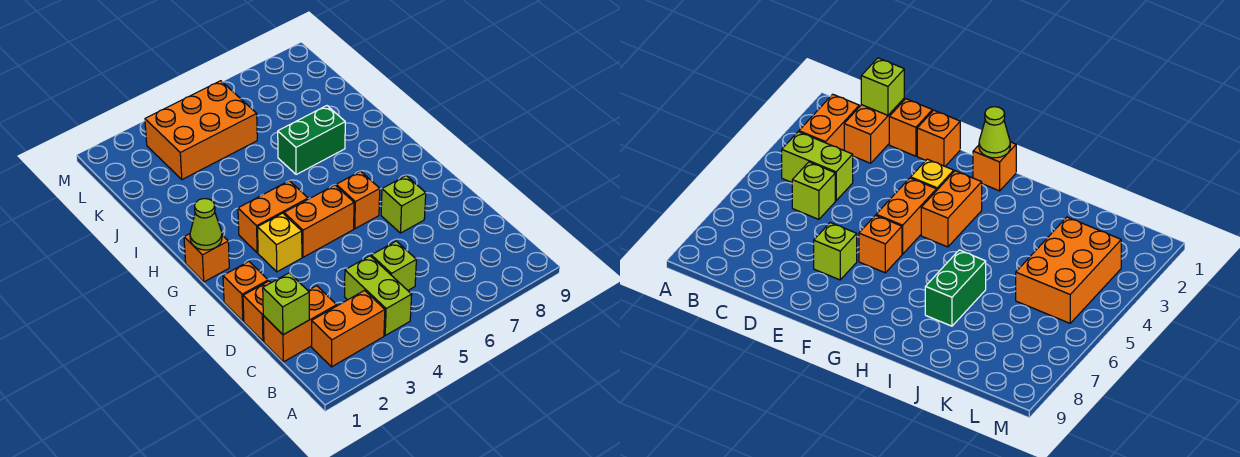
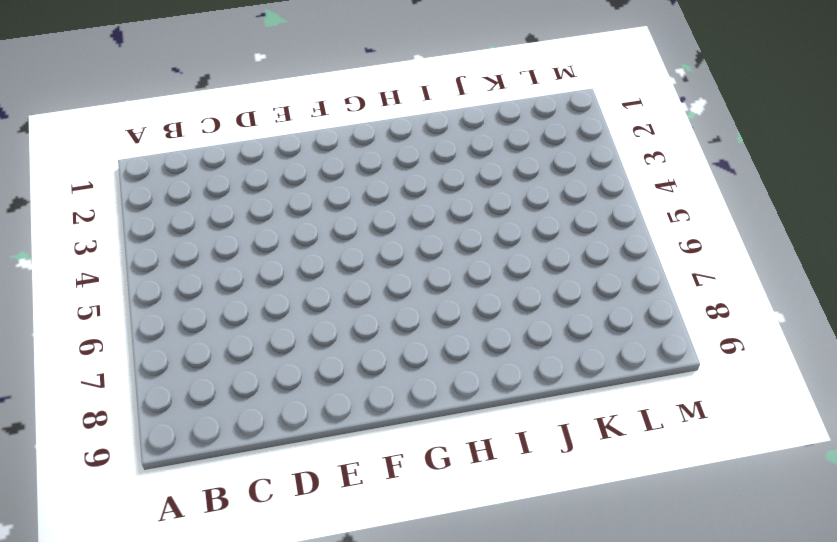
none -> orange brick B2:B3 level 1
none -> lime brick B4:C4 level 1
none -> orange brick C1:C2 level 1

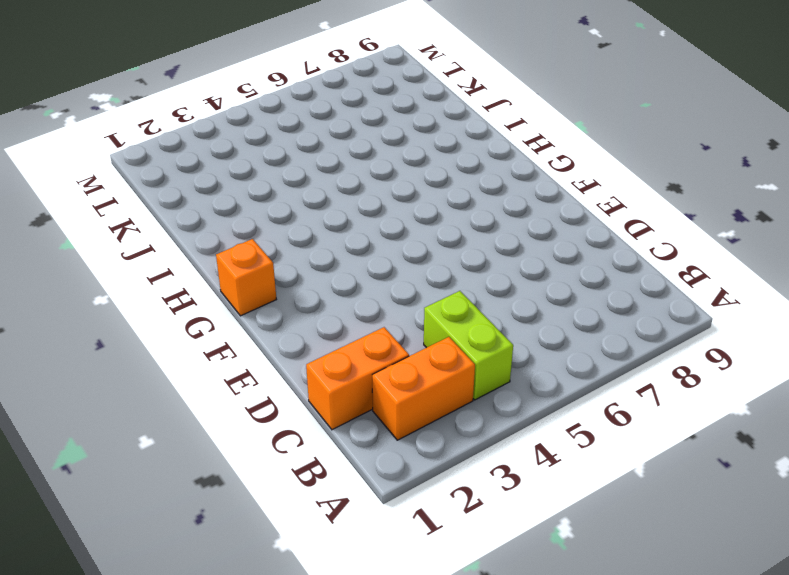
none -> lime brick C5 level 1
none -> orange brick D1 level 1
none -> orange brick E1 level 1

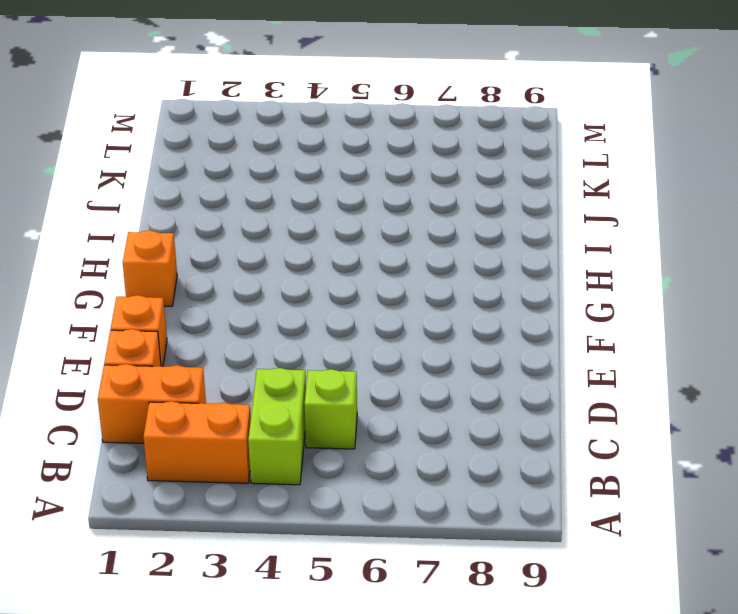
none -> lime brick E7 level 1
none -> yellow brick F3 level 1
none -> orange brick F4:F5 level 1

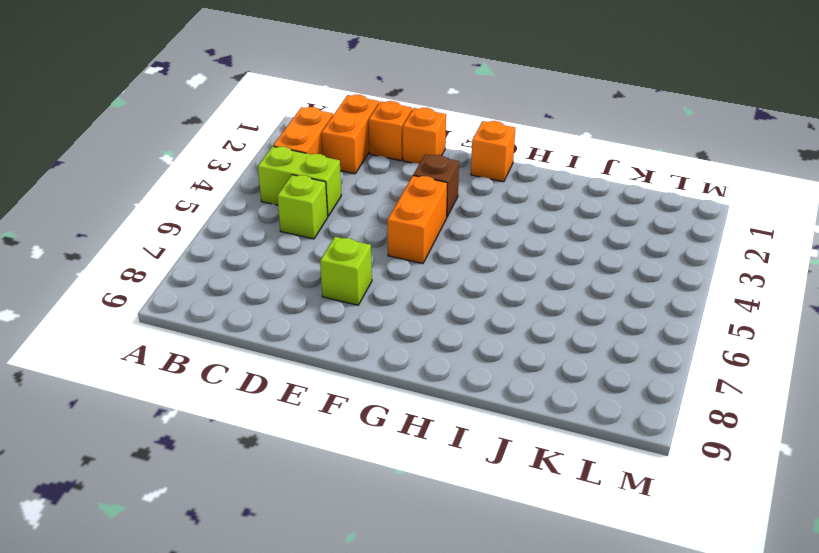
brown brick F3 level 1 -> yellow brick F3 level 1
none -> orange brick F6 level 1
none -> orange brick G3:G4 level 1
none -> green brick I6:I7 level 1

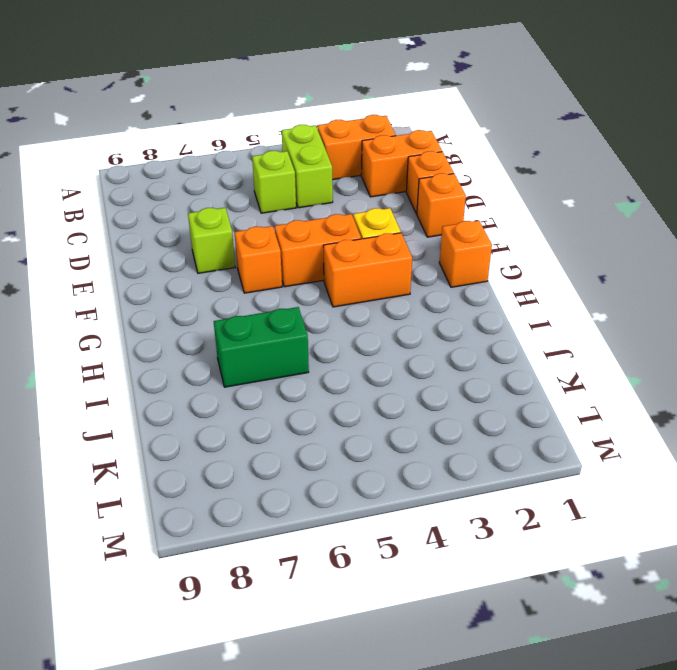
none -> orange brick K3:L5 level 1
none -> lime brick C1 level 2
none -> lime cone G1 level 2

